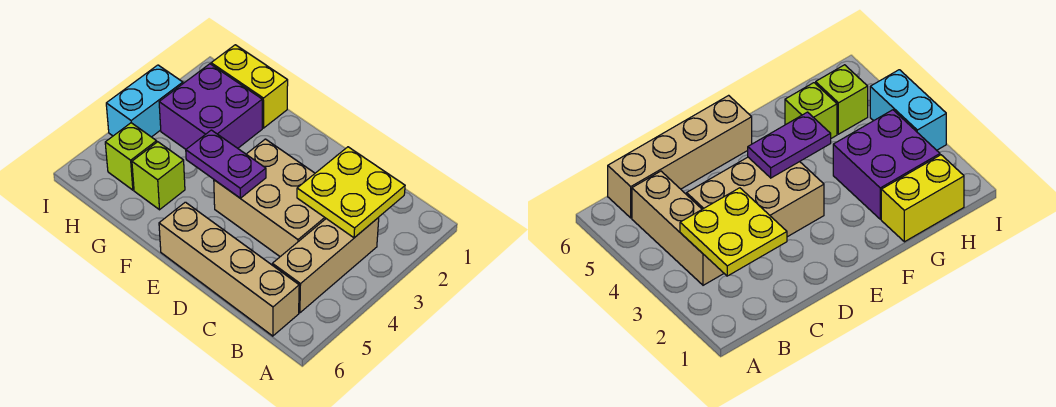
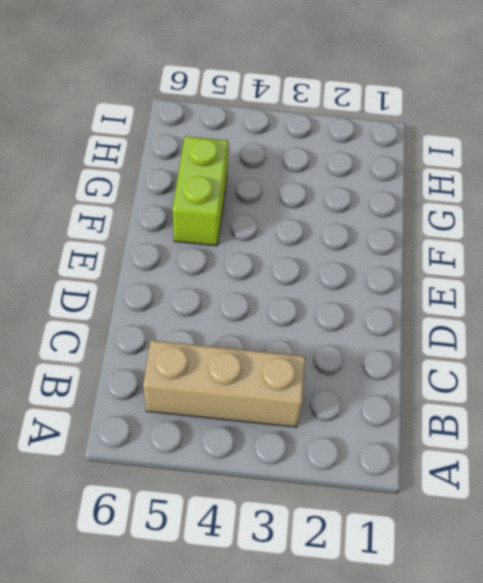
lime brick F5:G5 level 1 -> lime brick G5 level 1
none -> tan brick B6:E6 level 1
none -> tan brick C3:E4 level 1

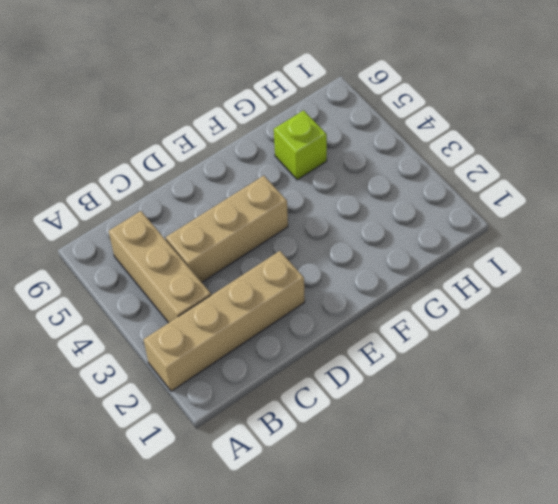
tan brick A2:D2 level 1 -> tan brick B6:E6 level 1
tan brick C4:E4 level 1 -> tan brick C3:E4 level 1
none -> yellow brick G1:H1 level 1
none -> purple brick G2:H3 level 1

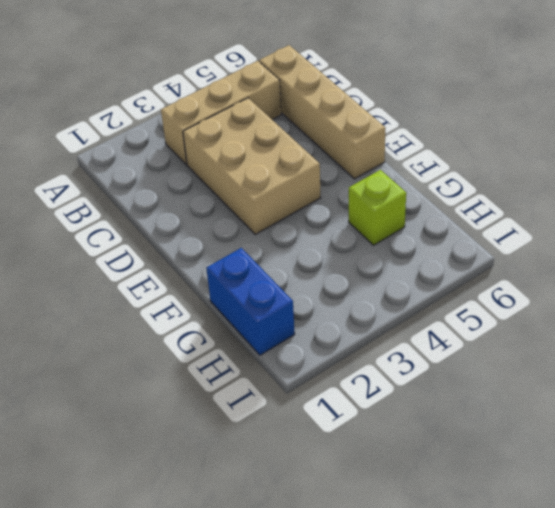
blue brick G1:H1 level 1 -> yellow brick G1:H1 level 1
none -> purple brick G2:H3 level 1
none -> lime brick H5 level 1

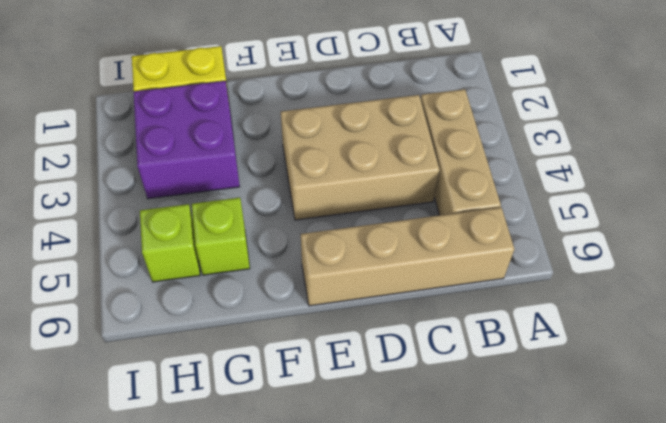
none -> cyan brick I3:I4 level 1
none -> yellow plate B2:C3 level 2

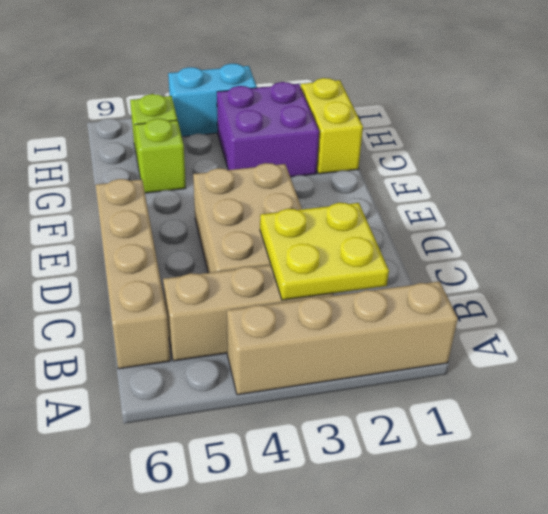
tan brick A1:A4 level 1 -> none
none -> purple plate E4:F4 level 2

